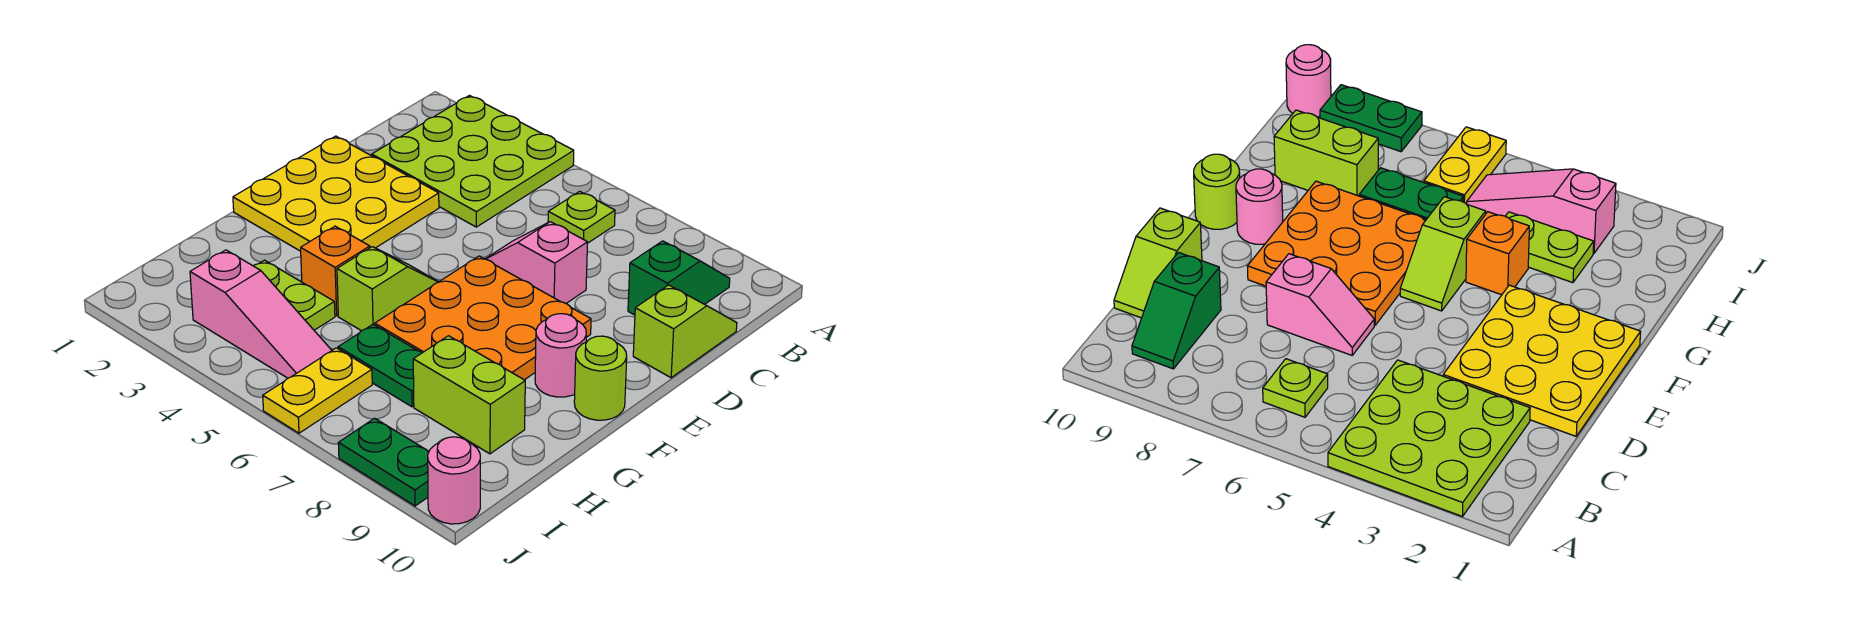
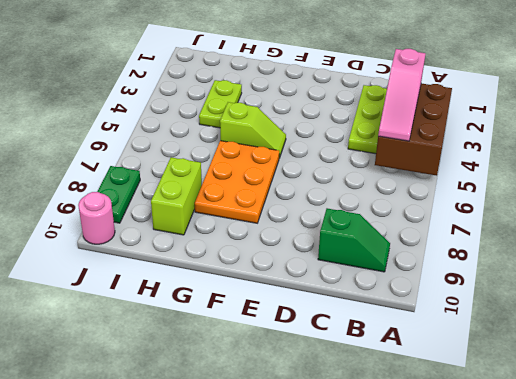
brown brick A3:B5 level 2 -> none
pink slope B3:B5 level 3 top 3 -> pink slope I3:I5 level 1 top 3
orange plate F6:G8 level 1 -> orange plate E6:G8 level 1
none -> lime plate B6 level 1
none -> lime slope C10:D10 level 1 top D
none -> yellow plate D1:F3 level 1

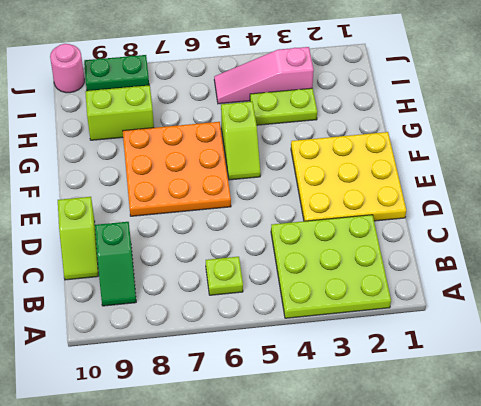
none -> pink slope D6:D7 level 1 top 7
none -> pink round brick F9 level 1
none -> lime round brick F10 level 1

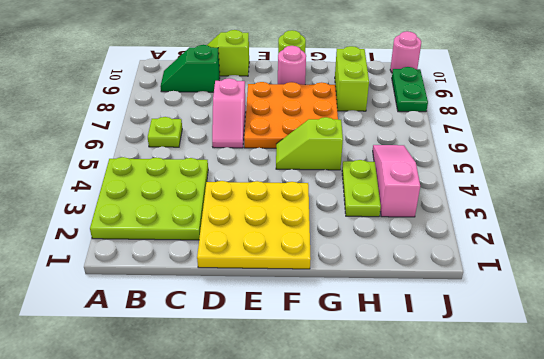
none -> orange brick G4 level 1
none -> green plate H6:H7 level 1
none -> yellow plate I6:J6 level 1

